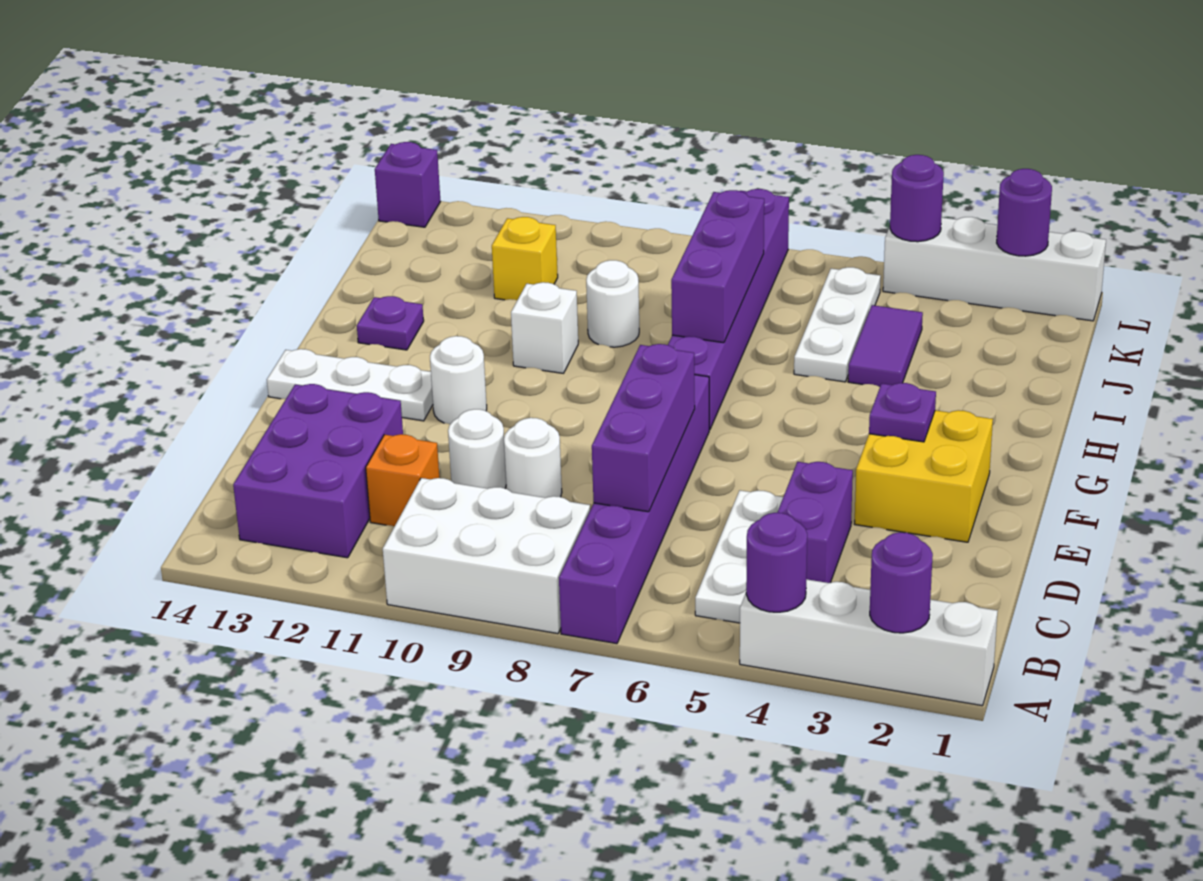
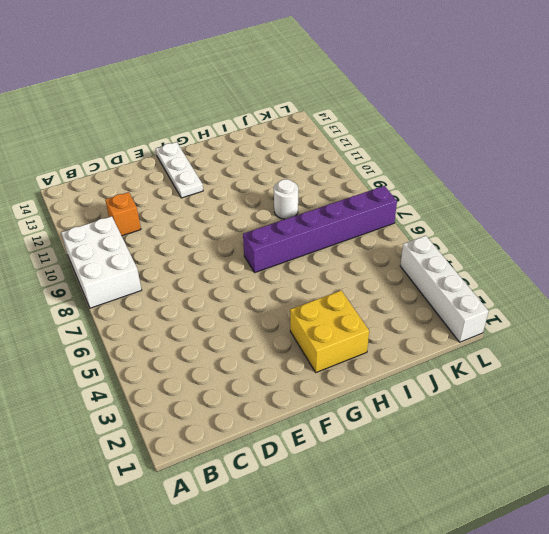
yellow brick G2:H3 level 1 -> yellow brick E2:F3 level 1
none -> white brick A1:A4 level 1
none -> purple brick A7:F7 level 1
none -> white plate B5:D5 level 1

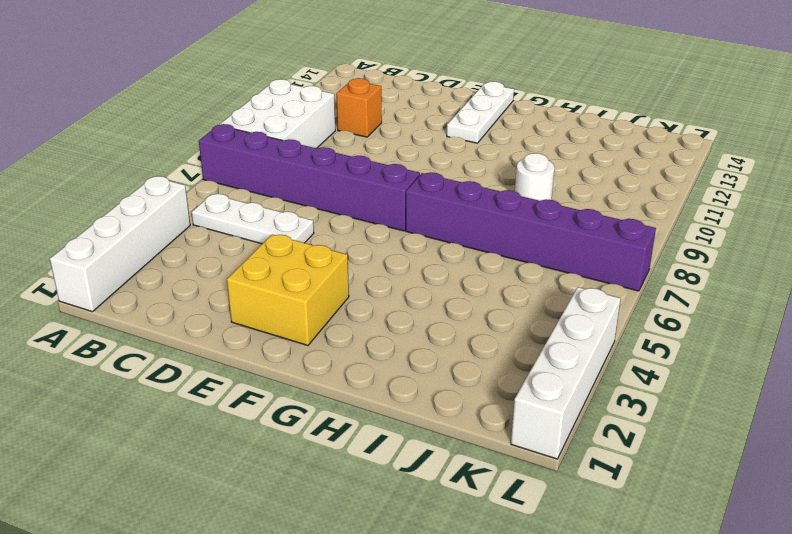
none -> purple brick B12:D13 level 1
none -> purple brick C4:D4 level 1
none -> white round brick D9 level 1

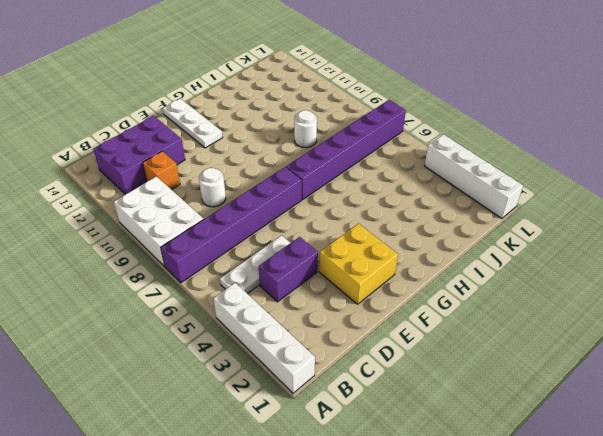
none -> white round brick D10 level 1
none -> white round brick F11 level 1
none -> white brick H10 level 1

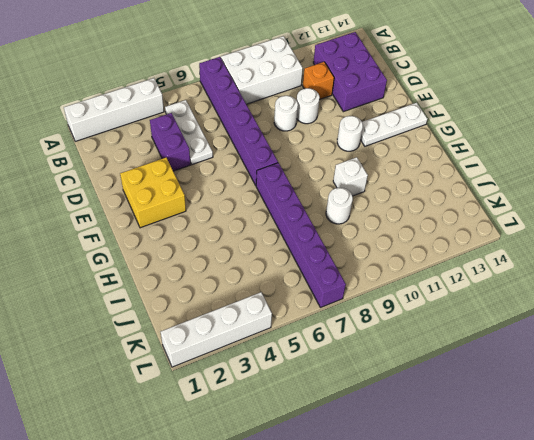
none -> purple plate H13 level 1
none -> purple tile I4:J4 level 1
none -> white plate I5:K5 level 1

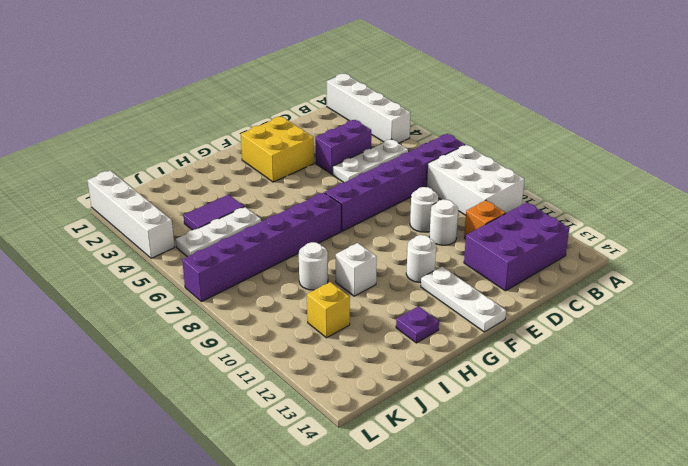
none -> purple brick L14 level 1
none -> purple round brick A2 level 2
none -> purple round brick A4 level 2

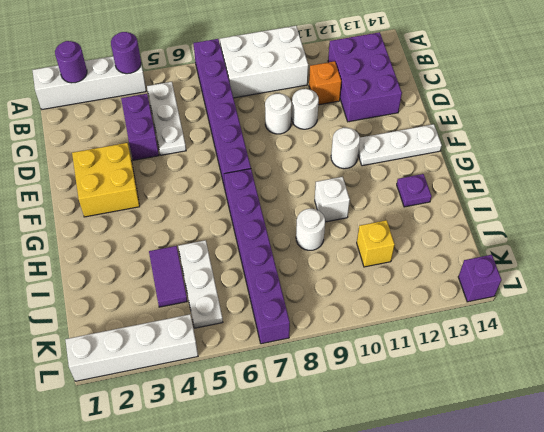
none -> purple brick C7:E7 level 2
none -> purple plate F3 level 2
none -> purple brick H7:J7 level 2

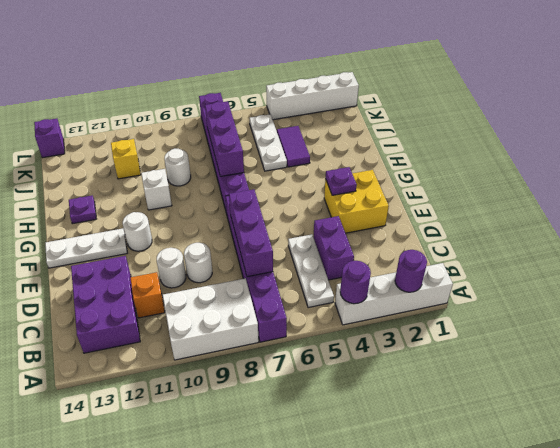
none -> purple round brick L2 level 2
none -> purple round brick L4 level 2

